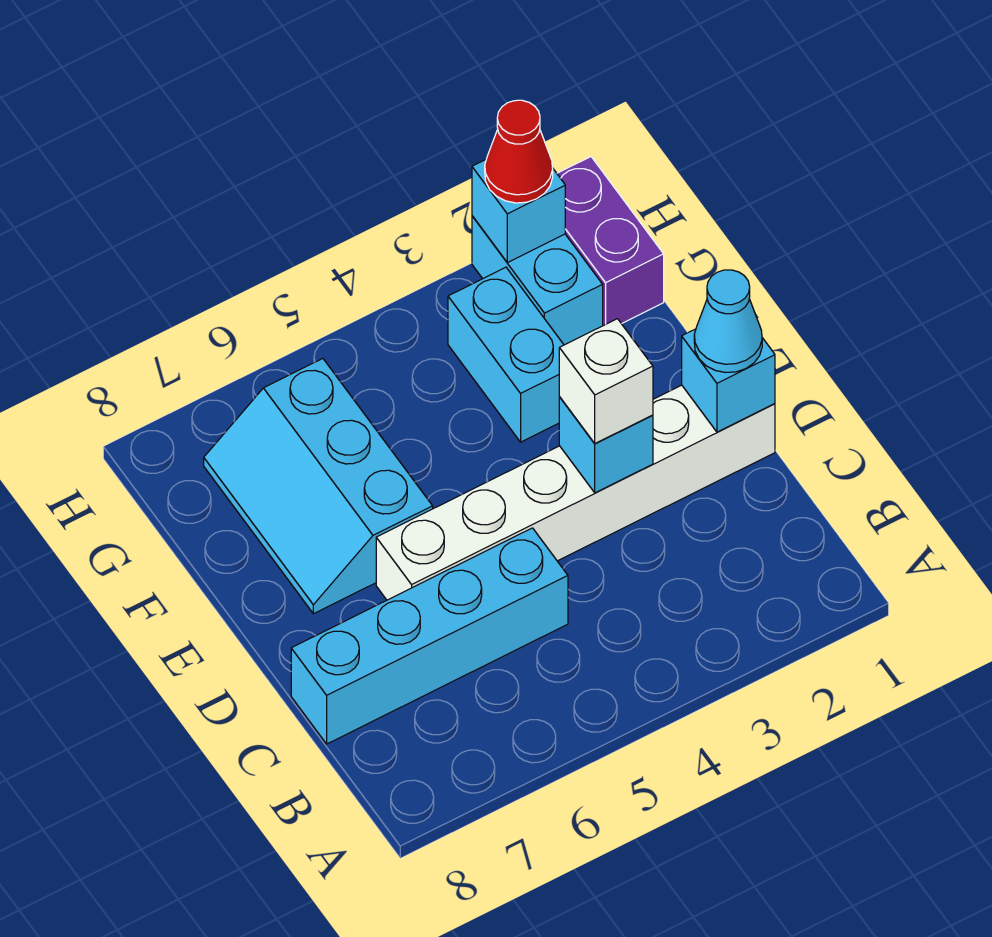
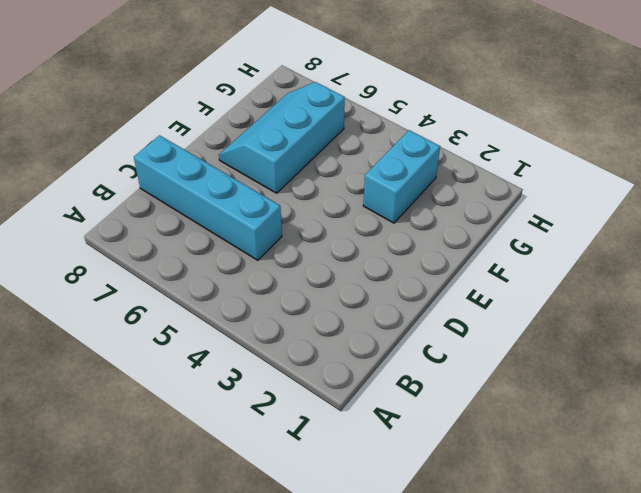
none -> white brick D1:D6 level 1
none -> purple brick G1:H1 level 1
none -> cyan brick G2:H2 level 1

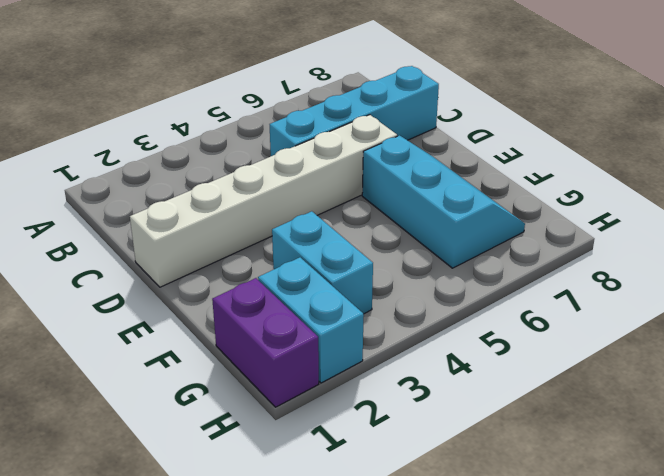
none -> cyan brick D1 level 2
none -> cyan brick D3 level 2
none -> cyan brick H2 level 2

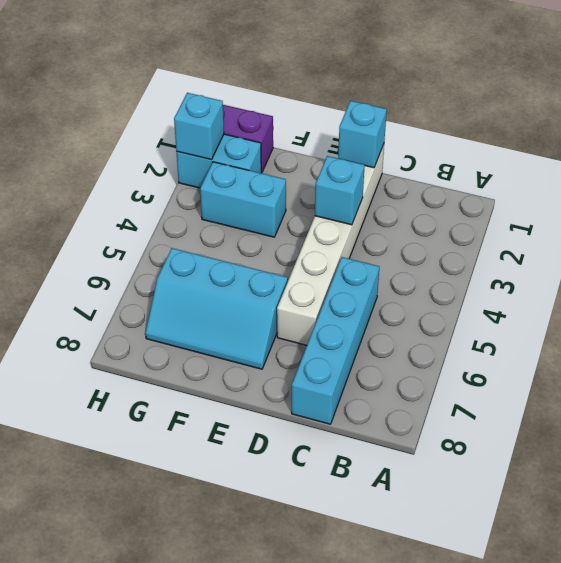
none -> cyan cone D1 level 3
none -> white brick D3 level 3
none -> red cone H2 level 3

